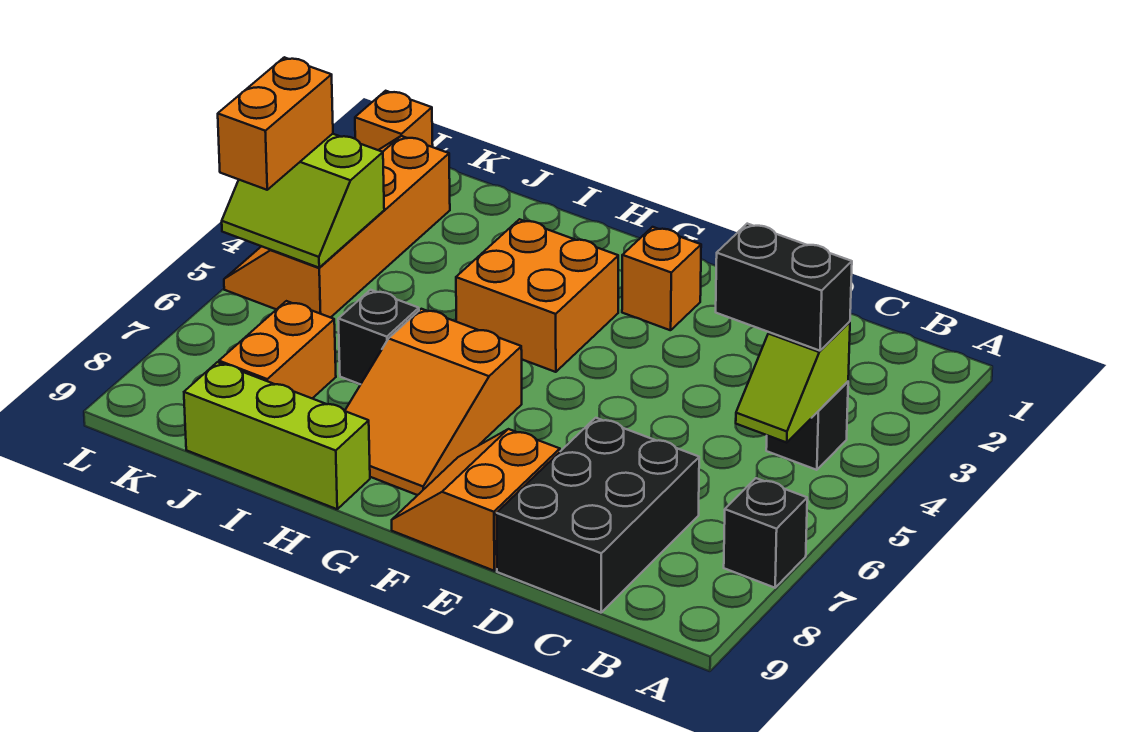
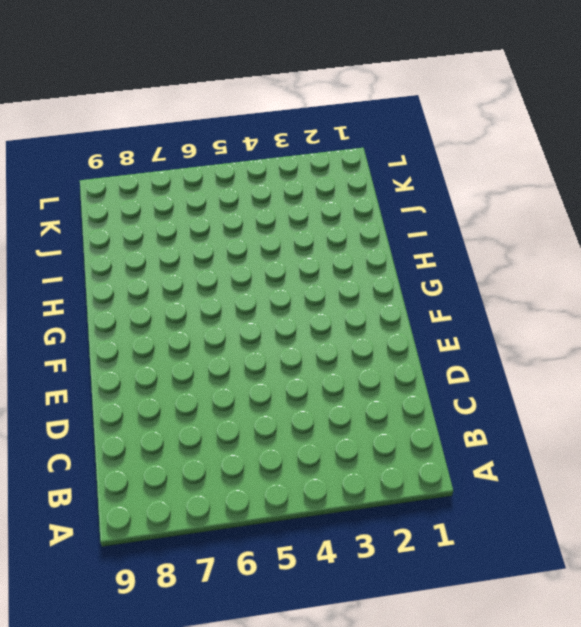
none -> black brick A7 level 1
none -> black brick B4 level 1
none -> black brick C7:D9 level 1

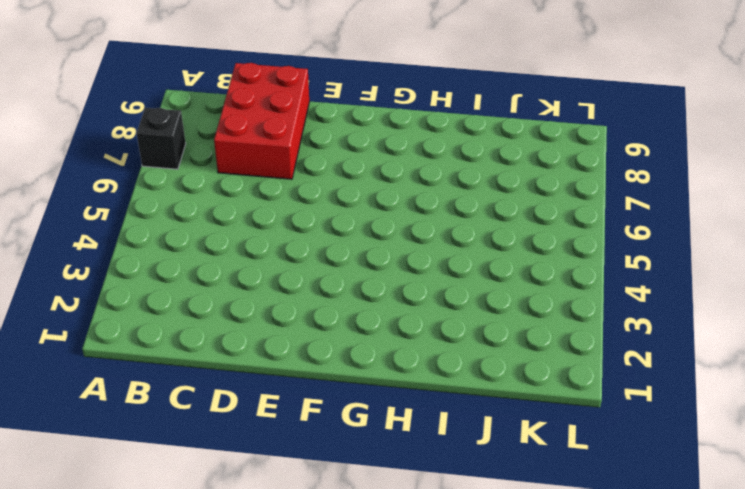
red brick C7:D9 level 1 -> black brick C7:D9 level 1
none -> black brick B4 level 1
none -> orange slope E8:F9 level 1 top E
none -> orange brick F2 level 1

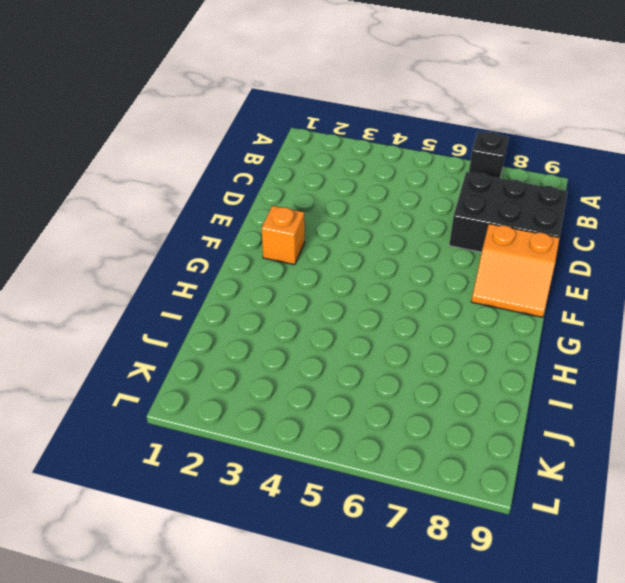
none -> black brick B4 level 1
none -> orange brick G3:H4 level 1
none -> orange slope G6:H8 level 1 top 6

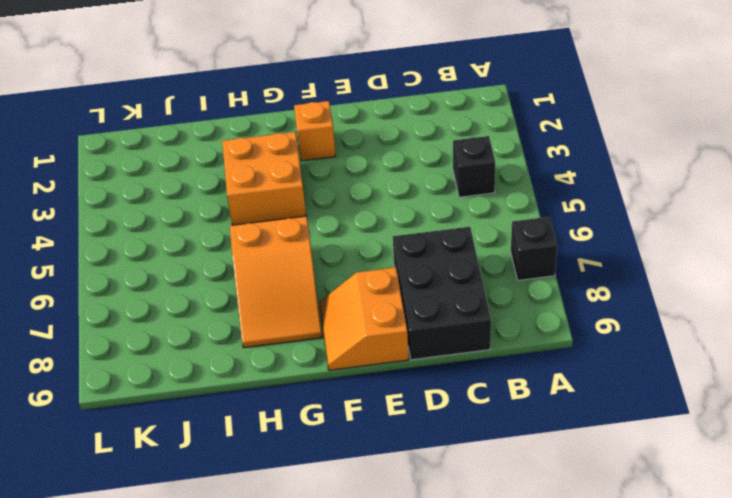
none -> lime brick H9:J9 level 1
none -> black brick I6 level 1
none -> orange brick J7:J8 level 1

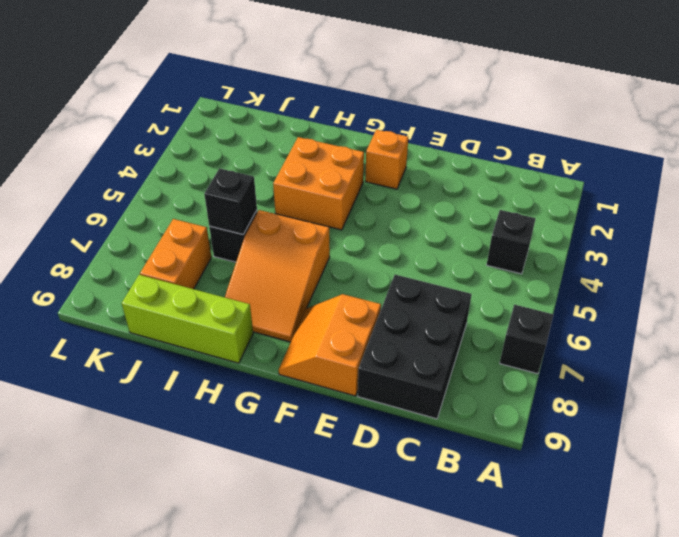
black brick I6 level 2 -> none
none -> orange slope K2:L5 level 1 top K
none -> orange brick L1 level 1
none -> lime slope B4:B5 level 2 top 4

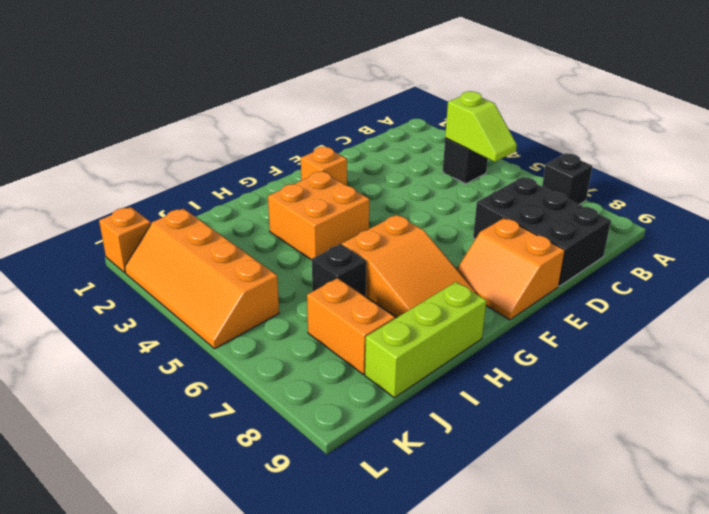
none -> lime slope K4:L5 level 2 top 4
none -> black brick B4:C4 level 3
none -> orange brick L4:L5 level 3

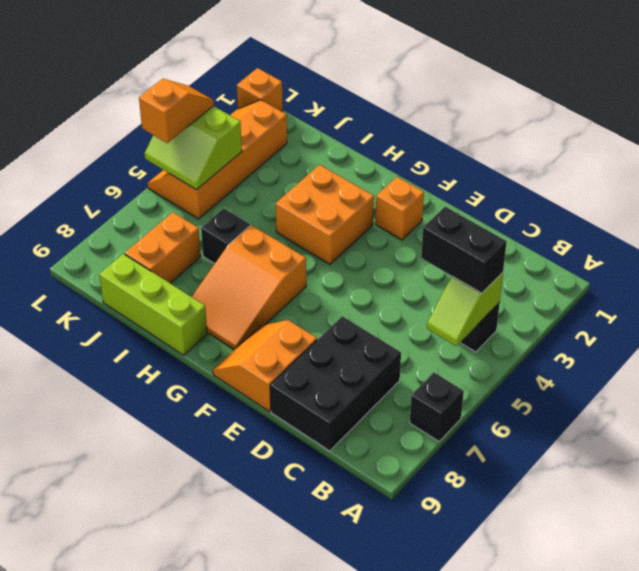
orange slope L4:L5 level 3 top 5 -> orange brick L4:L5 level 3

